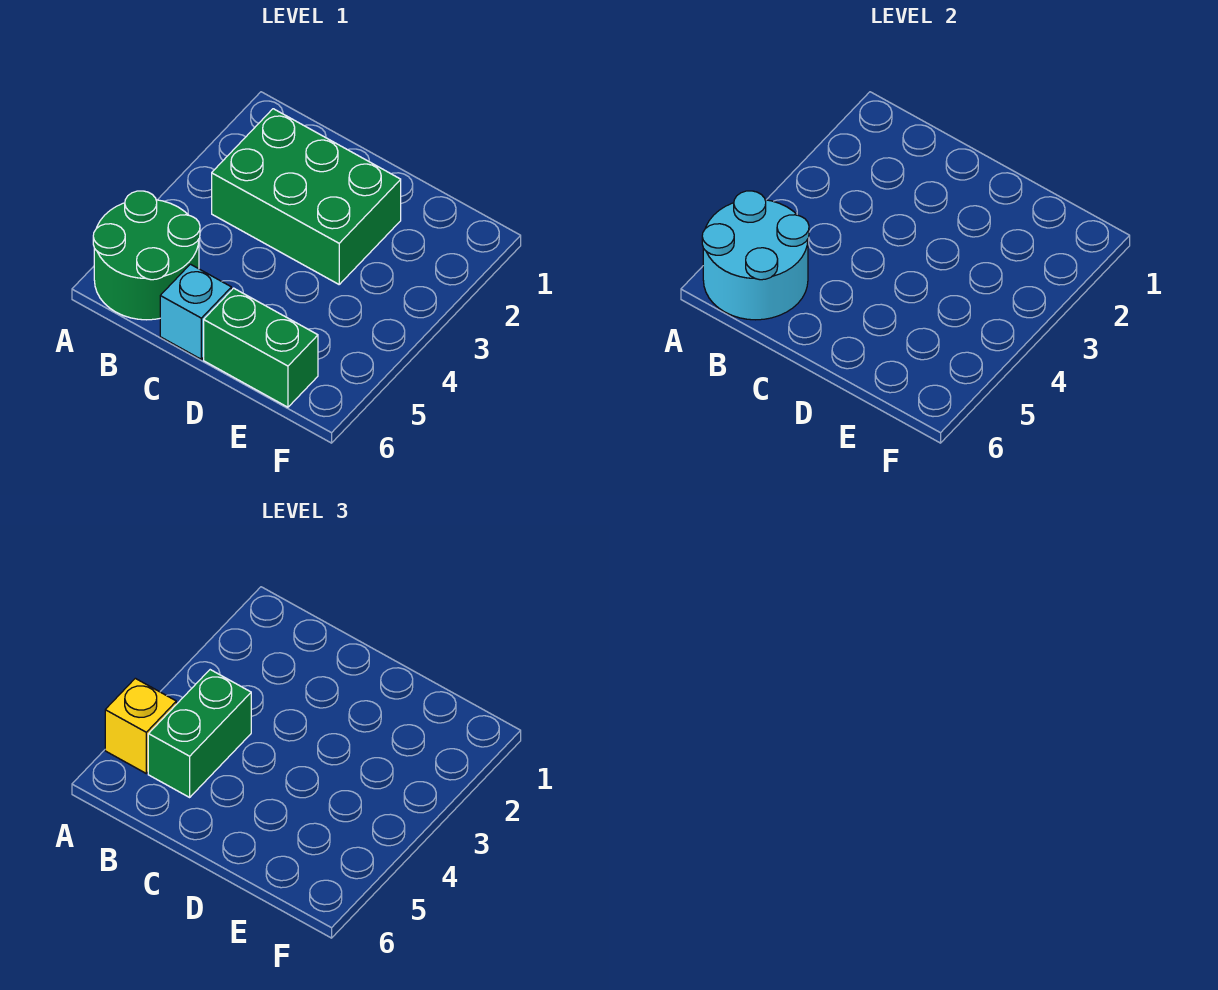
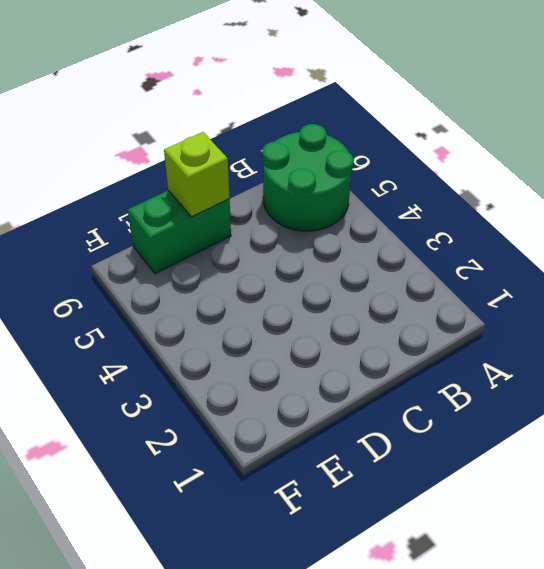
lime brick D6 level 2 -> none
none -> green brick B2:D3 level 1
none -> cyan brick C6 level 1

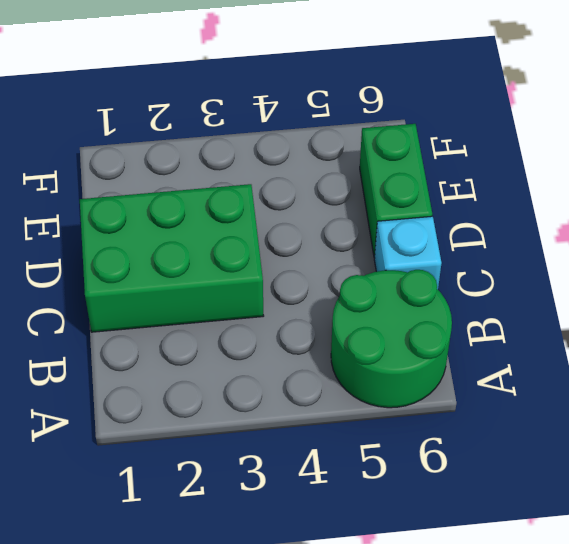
green brick C1:D3 level 1 -> green brick B2:D3 level 1
none -> cyan round brick A5:B6 level 2
none -> yellow brick A5 level 3

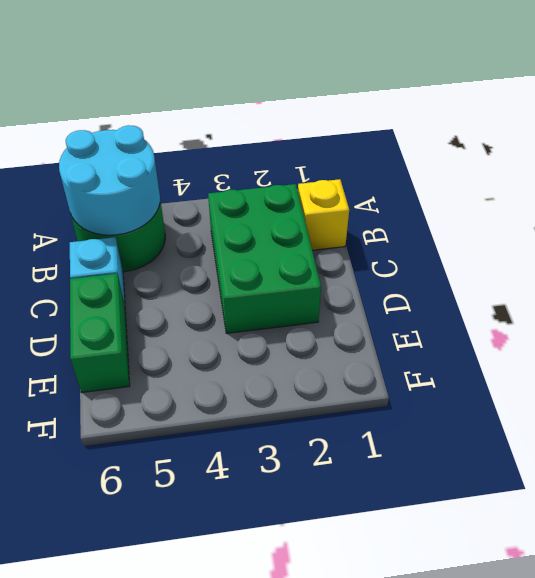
yellow brick B1 level 1 -> yellow brick A5 level 3
none -> green brick B4:B5 level 3

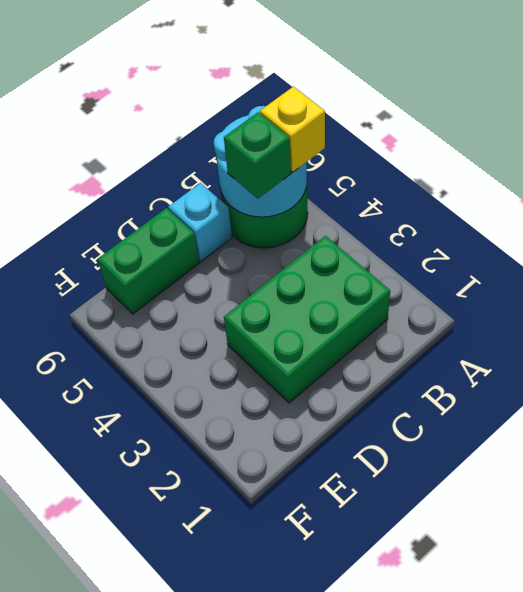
green brick B5 level 3 -> green brick B4:B5 level 3

